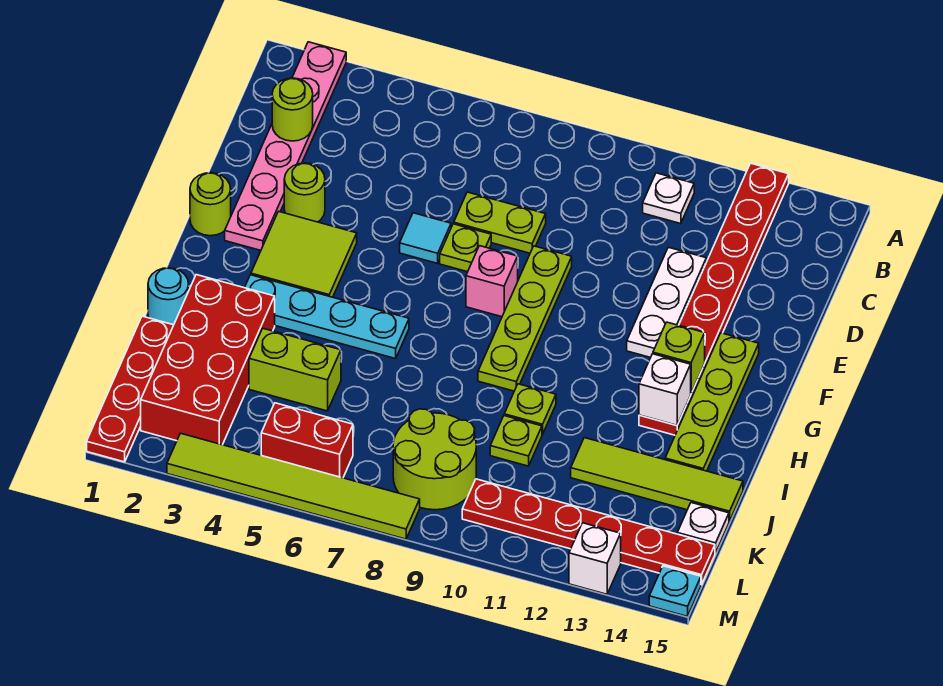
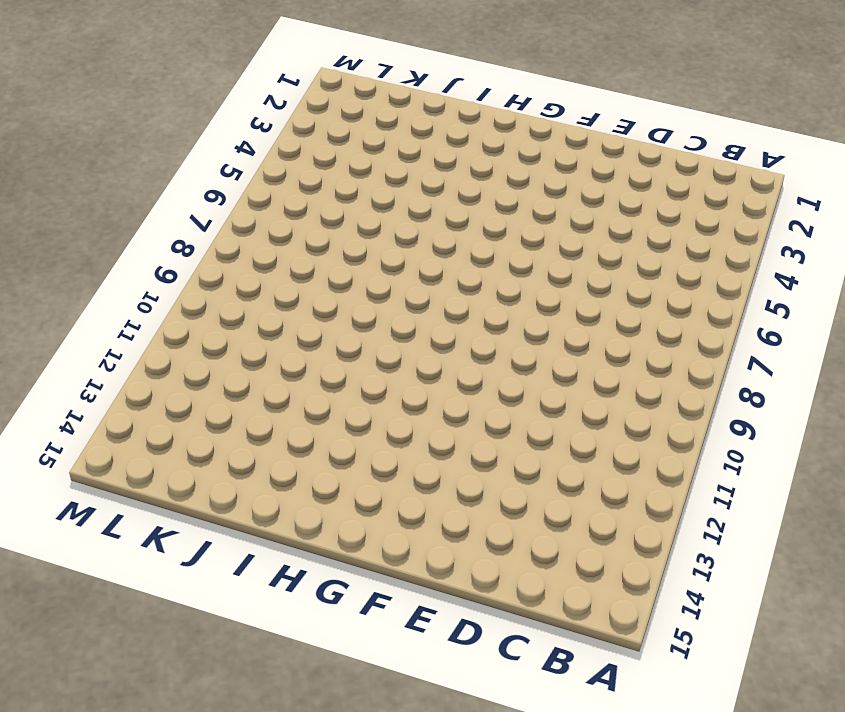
none -> pink plate A2:F2 level 1
none -> red plate A13:H13 level 1
none -> white plate B11 level 1
none -> lime plate D7:D8 level 1

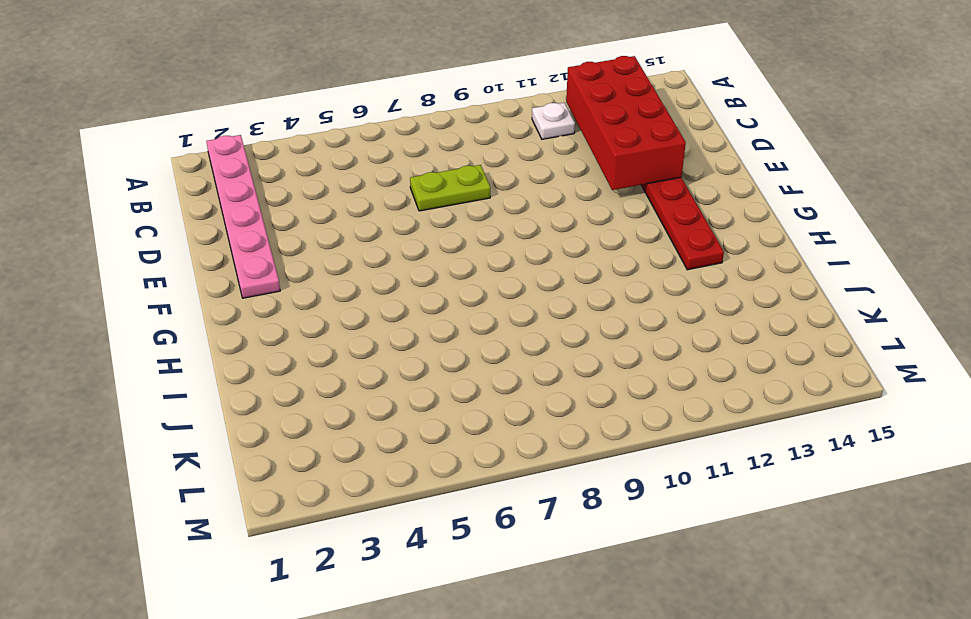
red brick B12:E13 level 2 -> red brick I2:L3 level 1
none -> white plate D12:F12 level 1
none -> lime round brick E3 level 1
none -> cyan tile E6 level 1
none -> lime plate E7 level 1

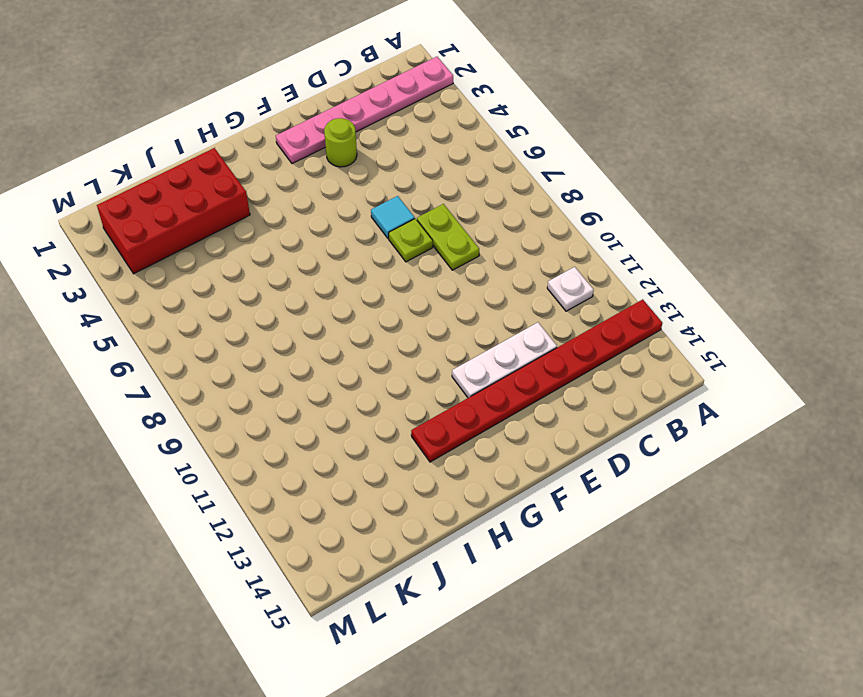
none -> lime plate E9:H9 level 1
none -> lime round brick F1 level 1
none -> lime tile F3:G4 level 1
none -> pink brick F8 level 1

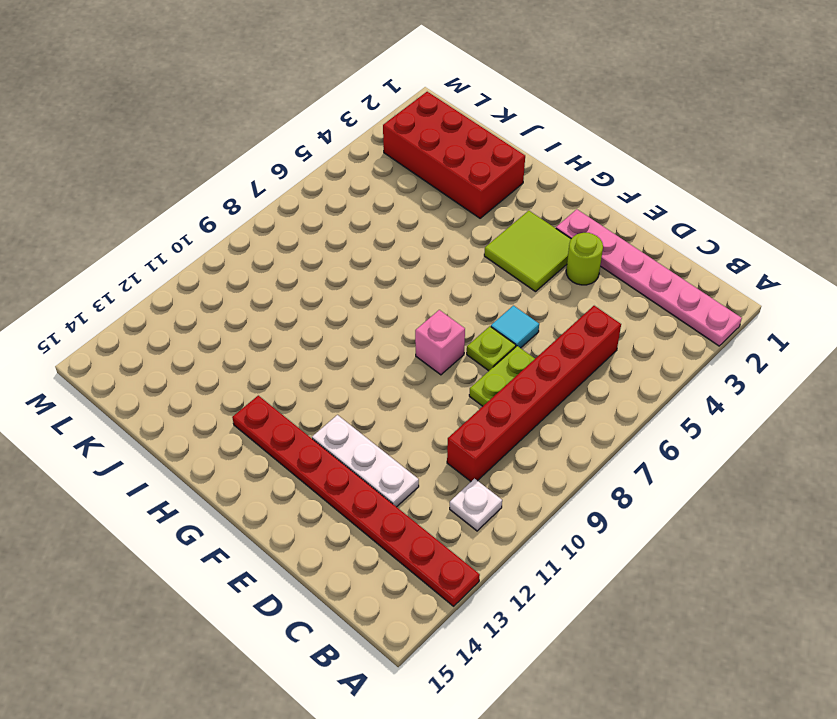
red brick C5:C10 level 1 -> none
none -> lime plate E9:H9 level 1
none -> lime round brick F1 level 1
none -> lime plate F14:I14 level 1
none -> cyan plate H3:H6 level 1

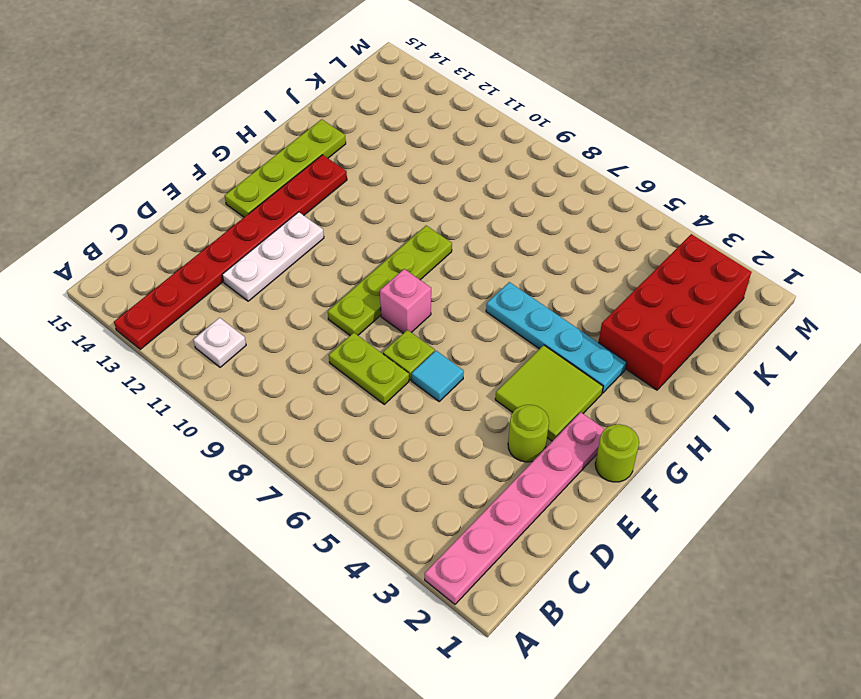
none -> cyan round brick I1 level 1
none -> lime plate I10 level 1
none -> red plate J1:M1 level 1
none -> lime brick J4:J5 level 1

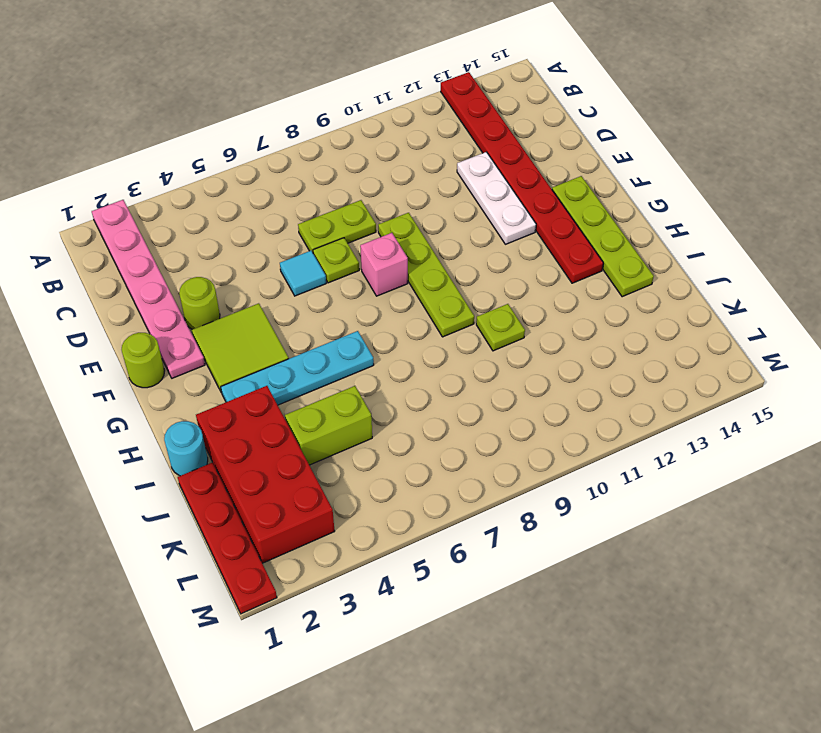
none -> white plate B11 level 1
none -> lime plate J10 level 1
none -> lime tile J12:J15 level 1
none -> lime round brick K8:L9 level 1

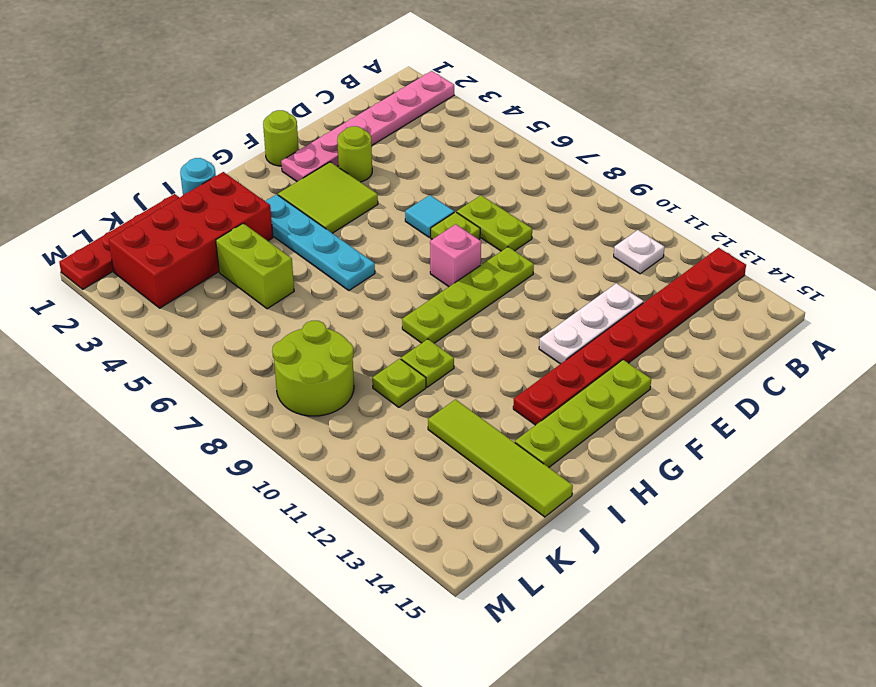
none -> white plate K15 level 1
none -> red brick L5:L6 level 1
none -> red plate L10:L15 level 1
none -> lime tile M3:M8 level 1

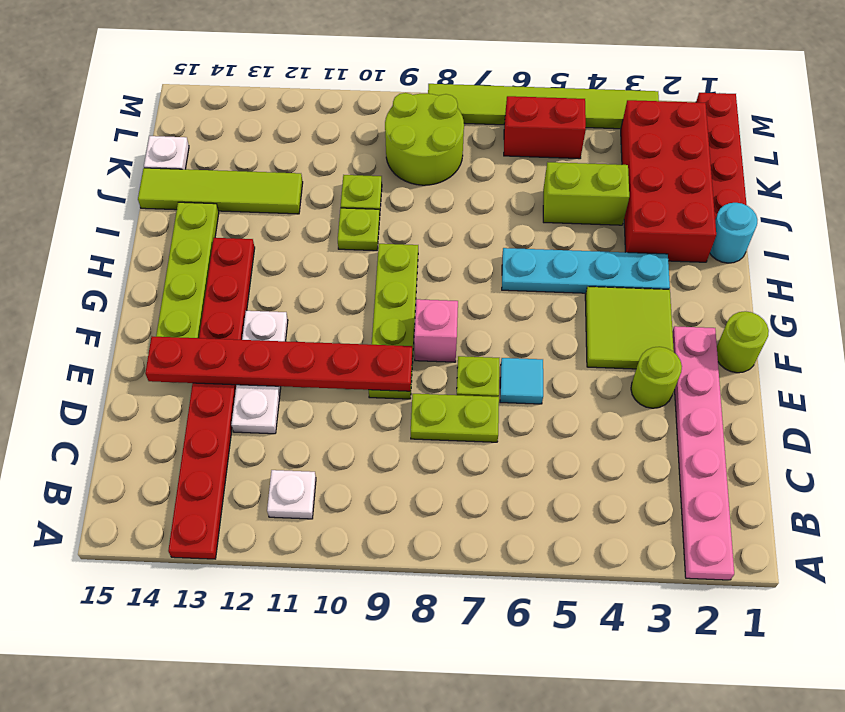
red plate E9:E14 level 2 -> red plate L10:L15 level 1
none -> white brick M13 level 1
none -> cyan plate M15 level 1
none -> lime round brick C2 level 2
none -> lime brick G13 level 2

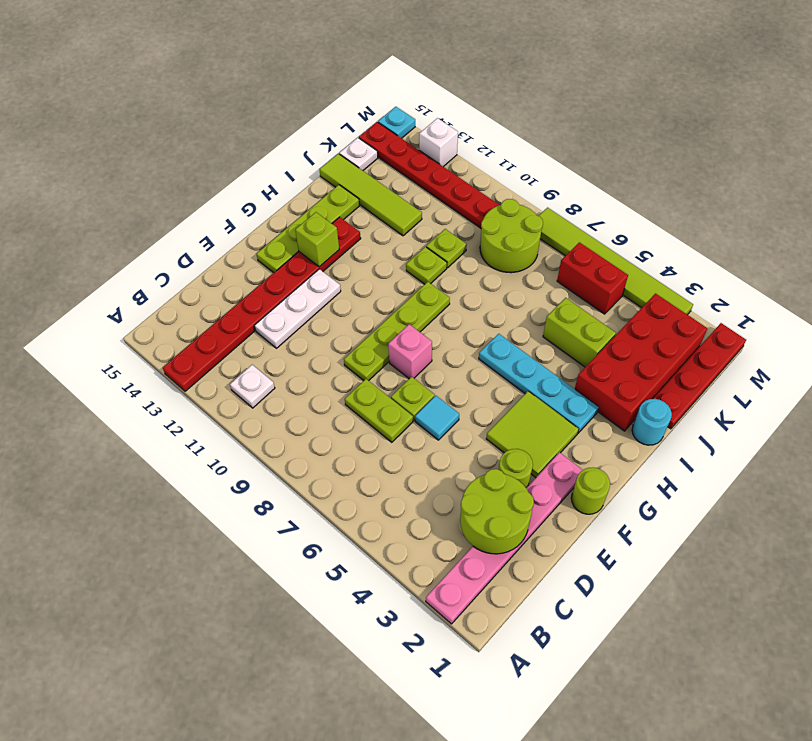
lime round brick C2:D3 level 2 -> lime round brick C2 level 2
none -> white brick H13 level 2

